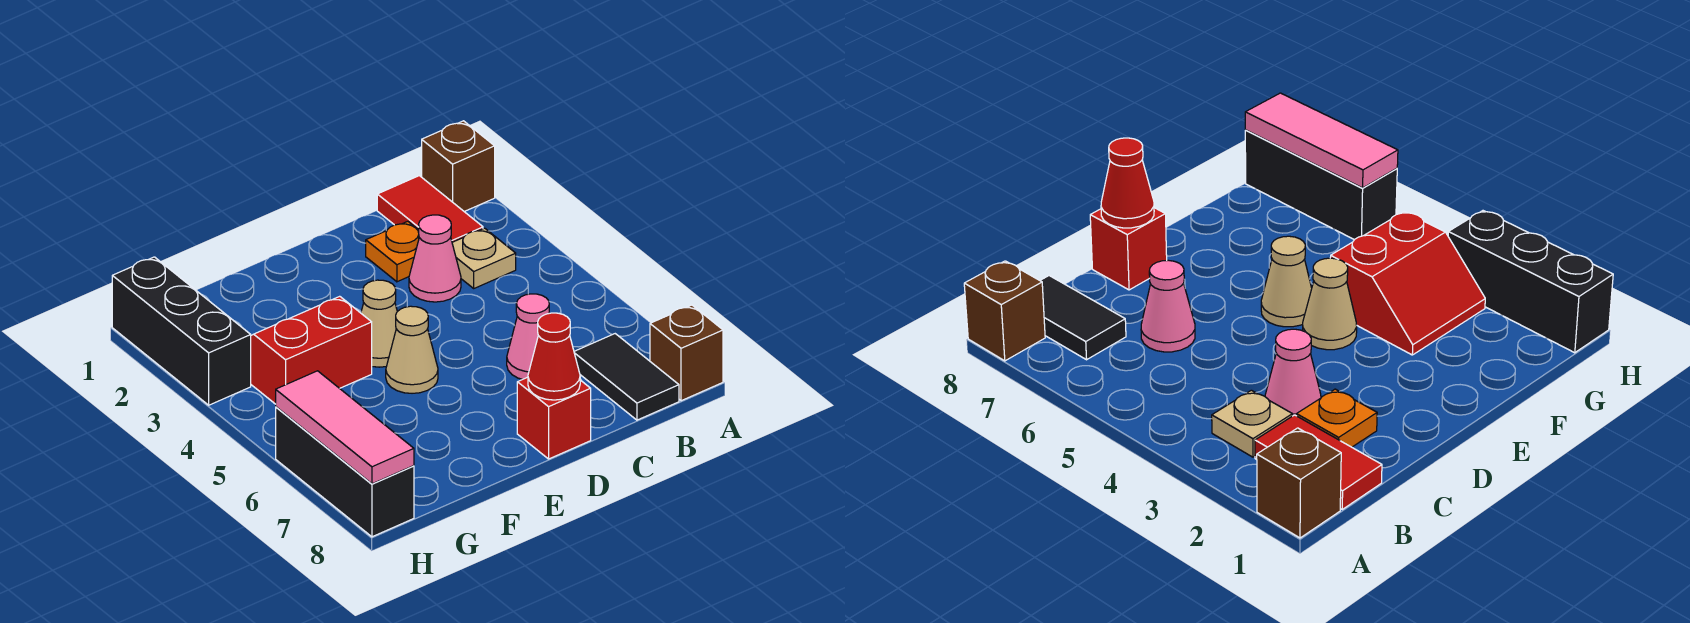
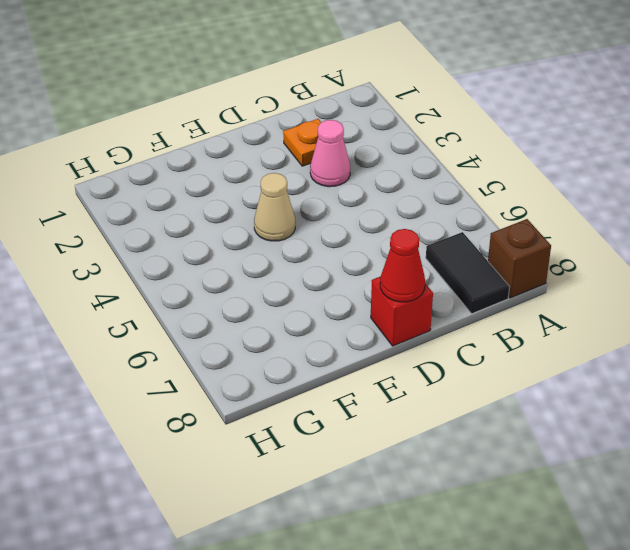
none -> brown brick A1 level 1
none -> red tile B1:B2 level 1
none -> tan plate B3 level 1

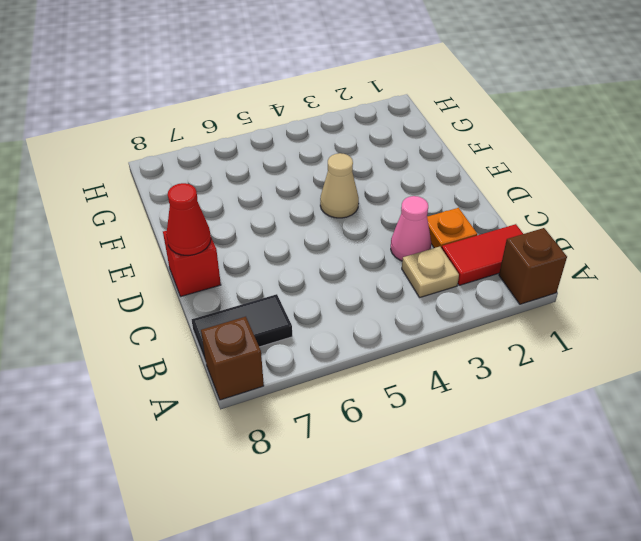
none -> pink cone C6 level 1
none -> tan cone E5 level 1
none -> red slope F3:G4 level 1 top 4

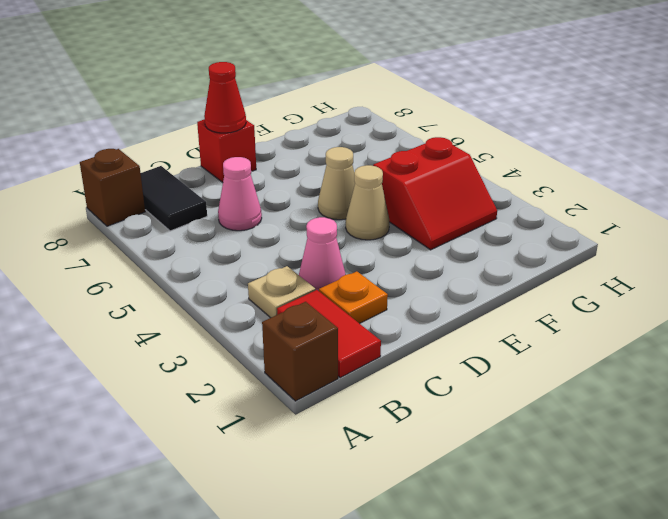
none -> black brick H1:H3 level 1
none -> black brick H6:H8 level 1
none -> pink tile H6:H8 level 2

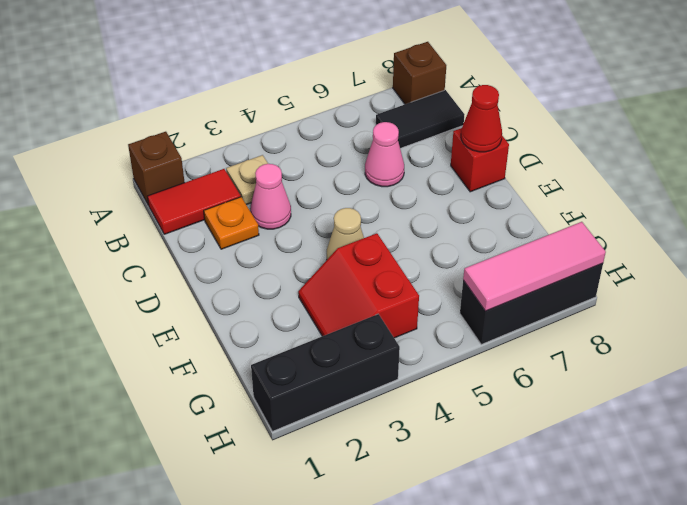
none -> tan cone E5 level 1

